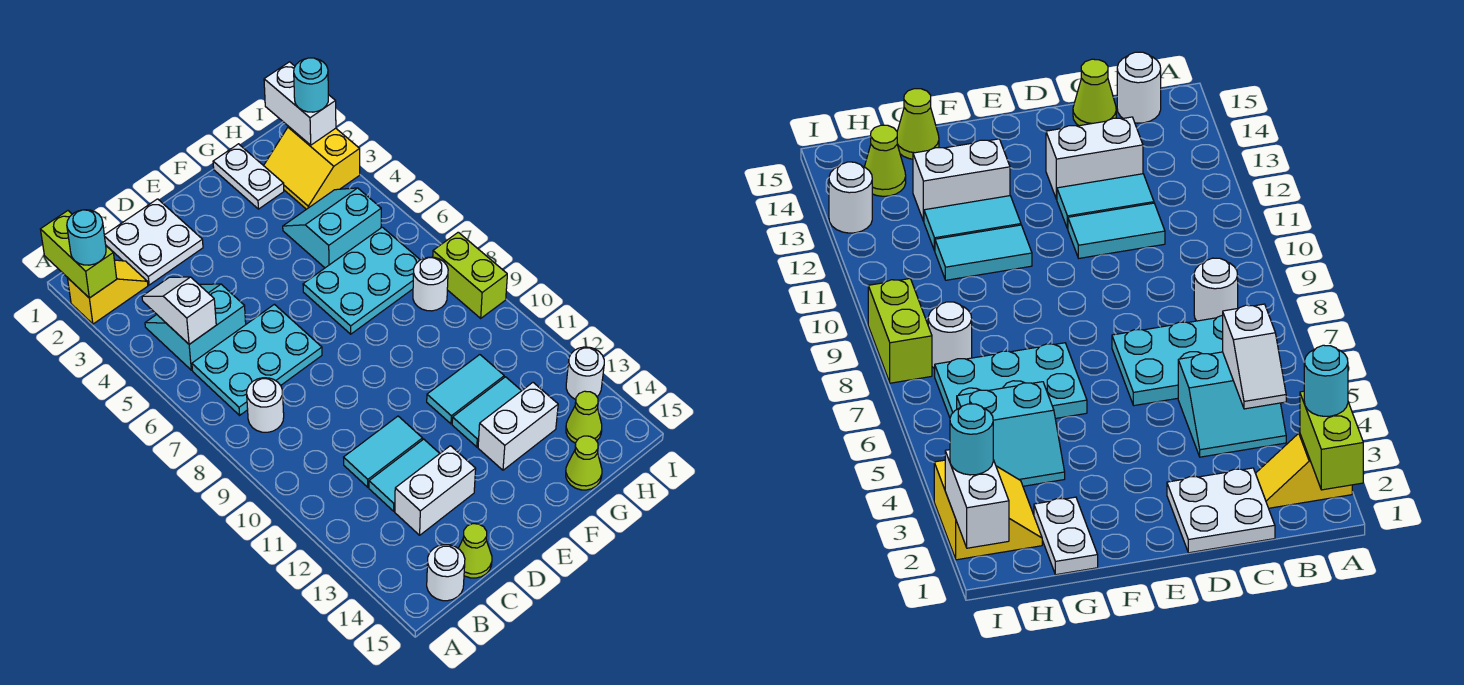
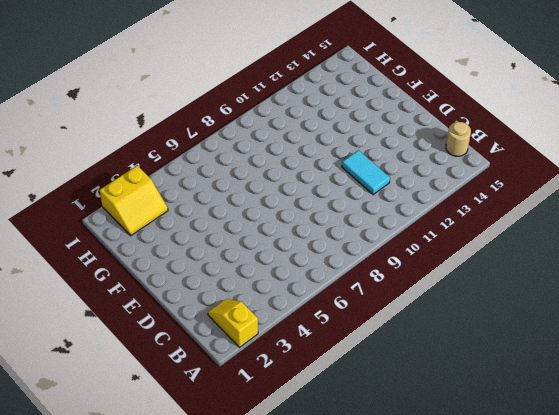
tan round brick B15 level 1 -> white round brick B15 level 1
none -> cyan slope B4:C5 level 1 top 5
none -> cyan plate B6:D7 level 1
none -> white round brick B8 level 1

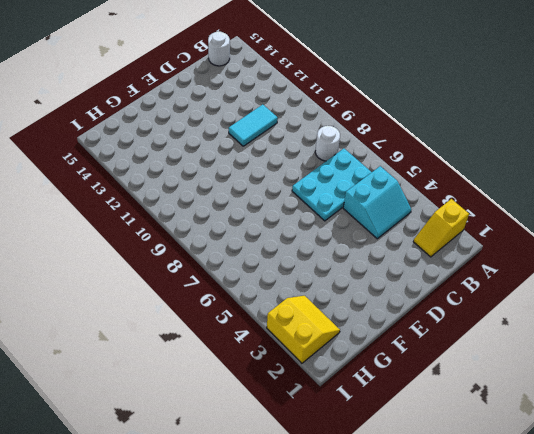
none -> white plate C1:D2 level 1
none -> cyan tile C12:D12 level 1
none -> white brick C13:D13 level 1

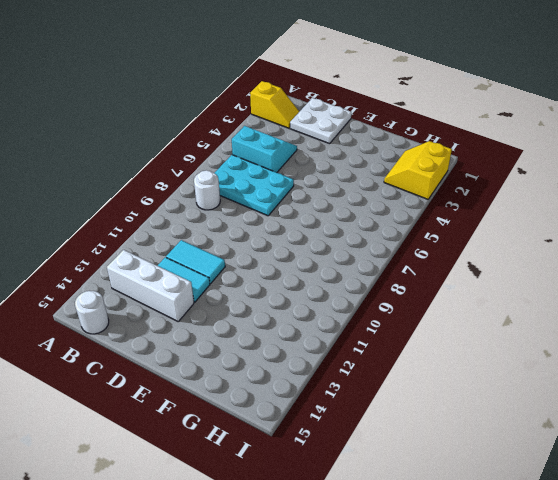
white brick B13:D13 level 1 -> white brick C13:D13 level 1
none -> lime cone C15 level 1
none -> cyan plate F6:H7 level 1
none -> cyan tile F11:G11 level 1

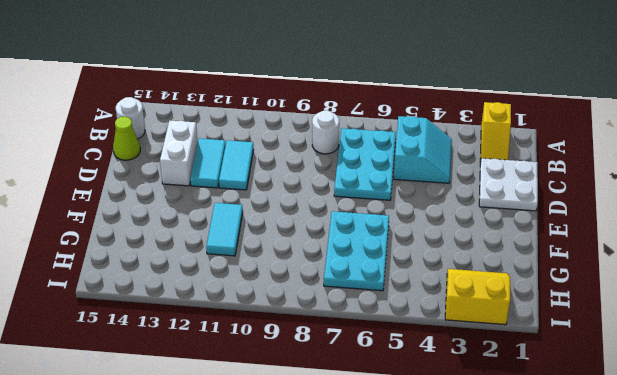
none -> cyan tile F12:G12 level 1
none -> white brick F13:G13 level 1
none -> white plate G1:G2 level 1

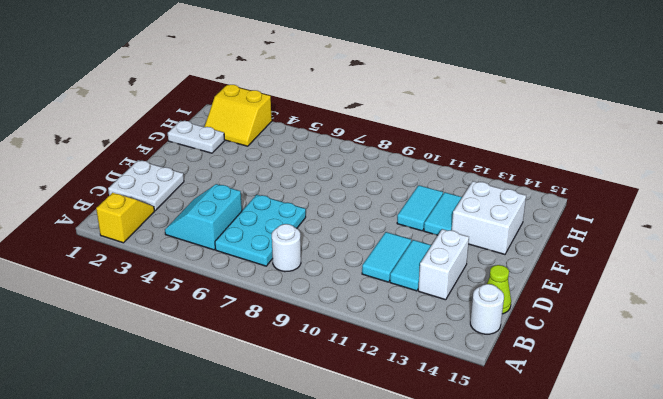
white brick F13:G14 level 1 -> white brick F13:G13 level 1
none -> cyan plate F6:H7 level 1
none -> cyan slope G4:H5 level 1 top 5
none -> lime cone G15 level 1

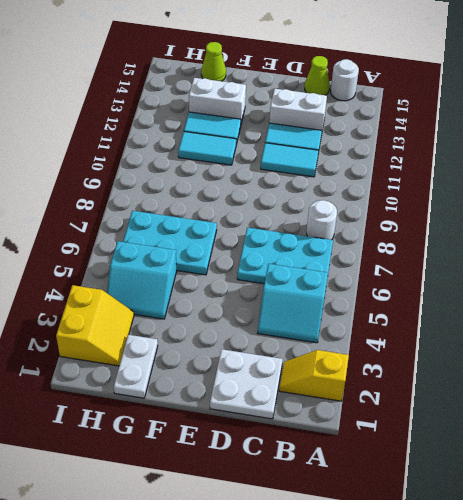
none -> white round brick H8 level 1
none -> lime cone H14 level 1
none -> lime brick I8:I9 level 1

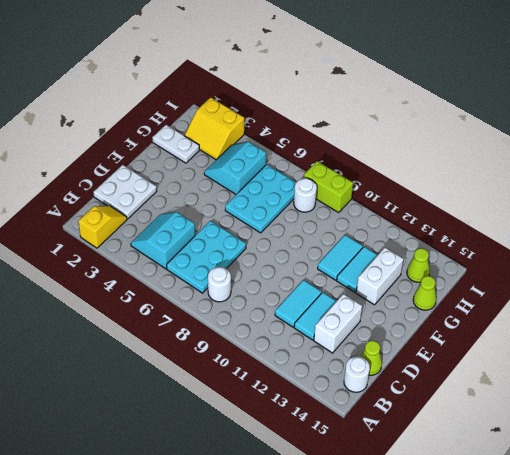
none -> white round brick I13 level 1
none -> lime brick A1:A2 level 2
none -> white slope B4:B5 level 2 top 5

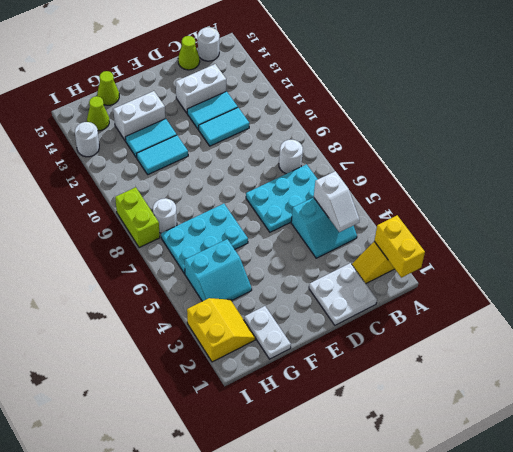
yellow brick A1:A2 level 2 -> lime brick A1:A2 level 2
none -> white brick I1:I2 level 2
none -> cyan round brick A2 level 3
none -> cyan round brick I2 level 3

